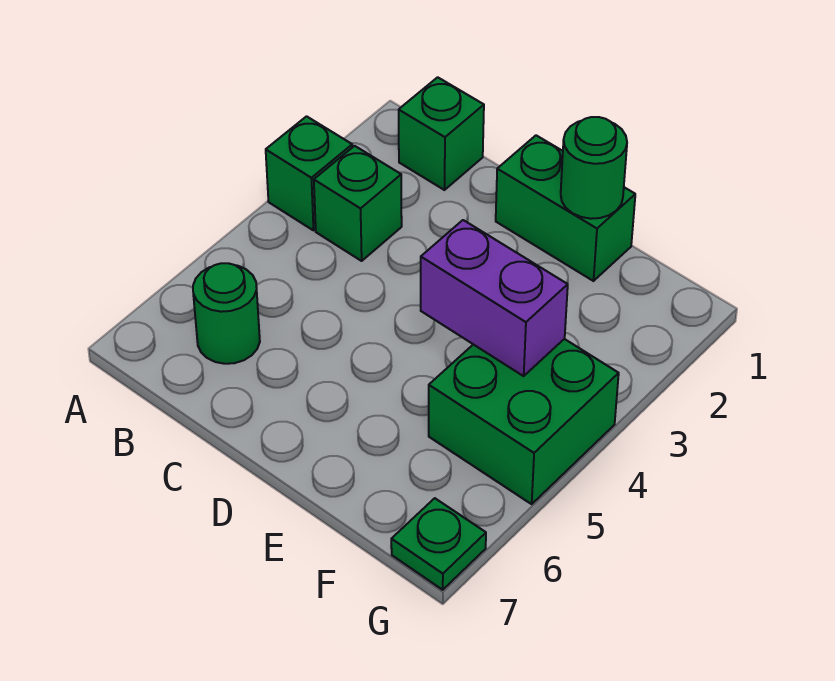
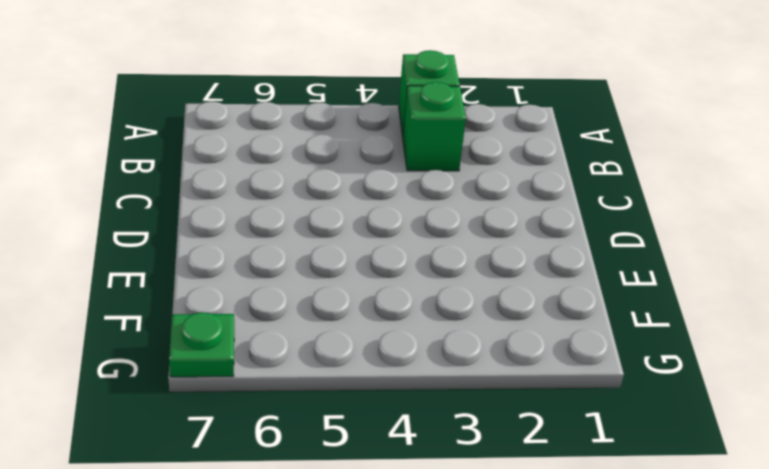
none -> green brick B1 level 1
none -> green round brick B6 level 1

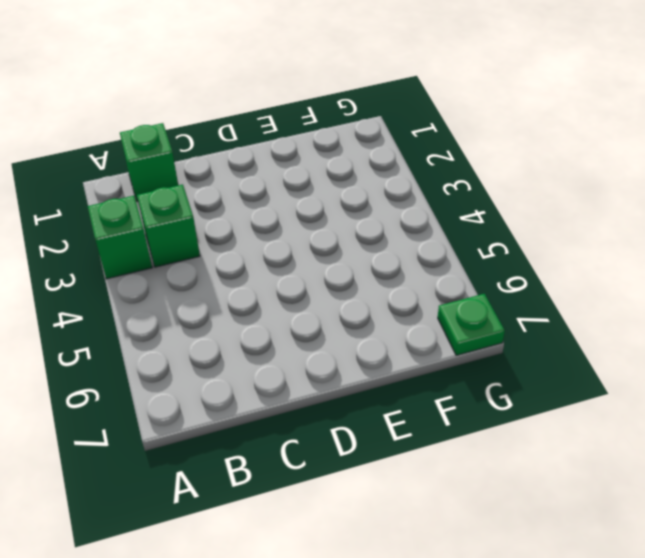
none -> green round brick B6 level 1
none -> green brick D1:E1 level 1

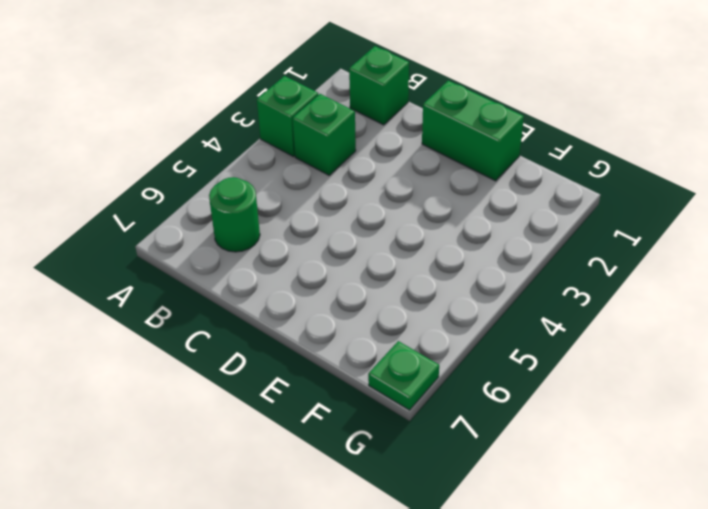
none -> green brick F4:G5 level 1
none -> green round brick E1 level 2

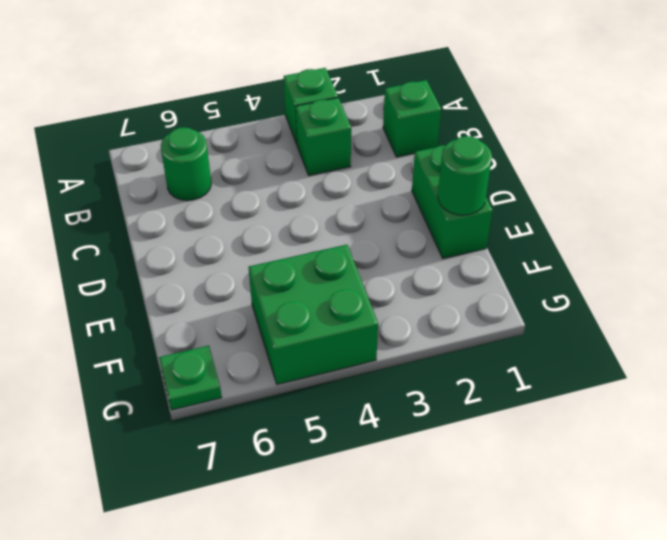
none -> purple brick E4:F4 level 2

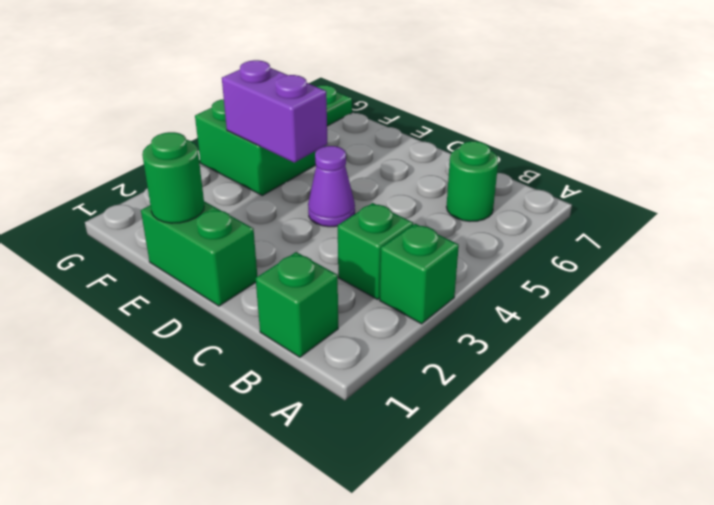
purple cone D4 level 1 -> none

